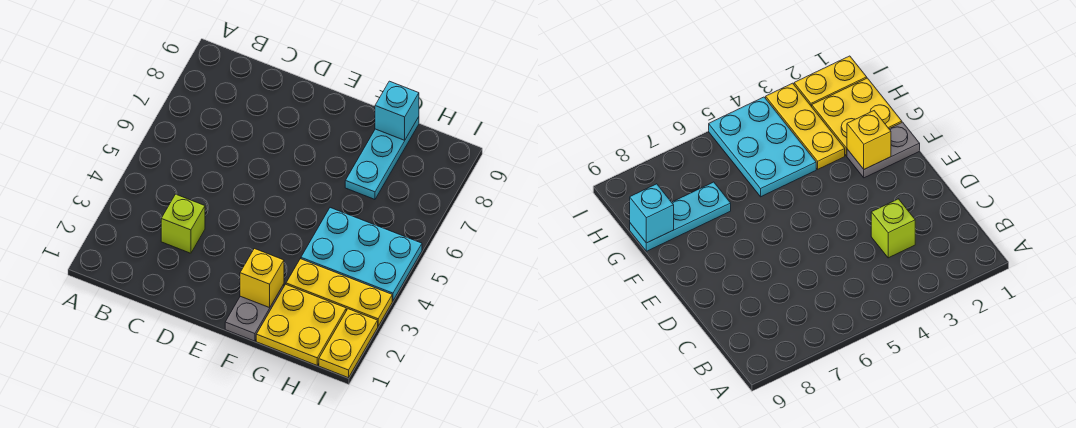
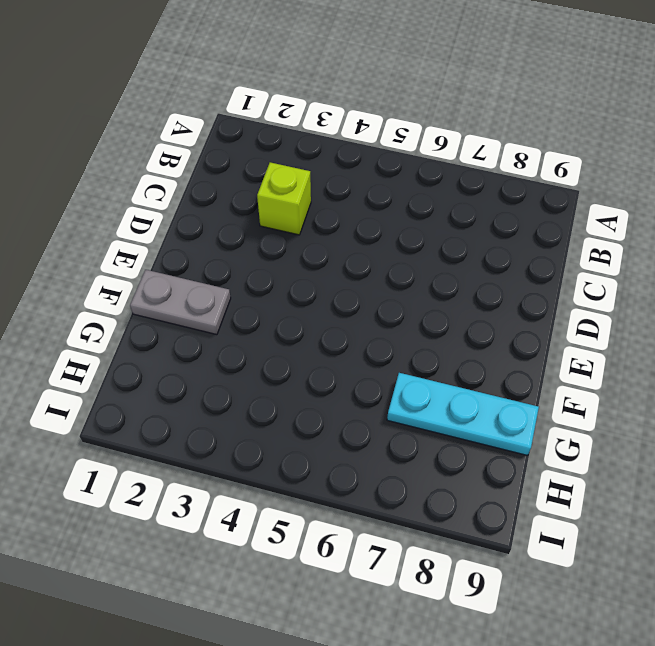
none -> yellow plate G1:H2 level 1
none -> yellow plate G3:I3 level 1

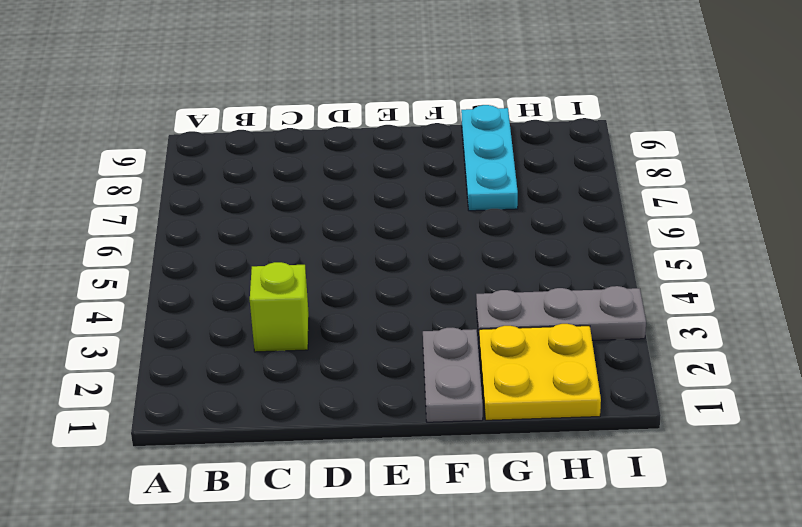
grey plate G3:I3 level 1 -> yellow plate G3:I3 level 1
none -> cyan plate G4:I5 level 1
none -> yellow plate I1:I2 level 1

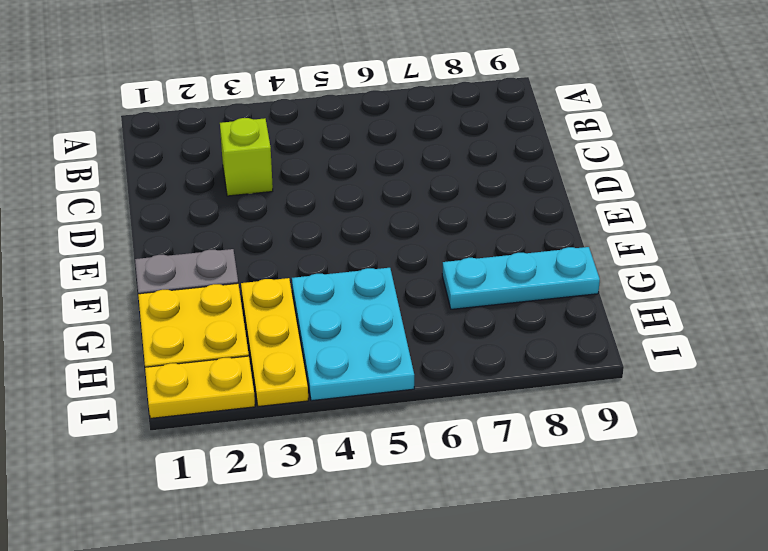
none -> yellow brick F2 level 2
none -> cyan brick G9 level 2

